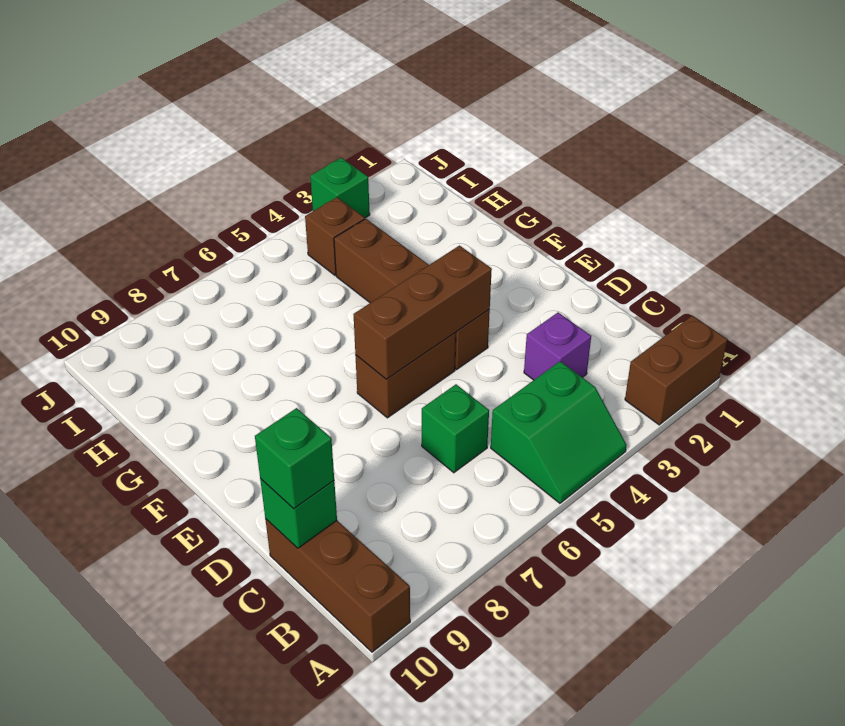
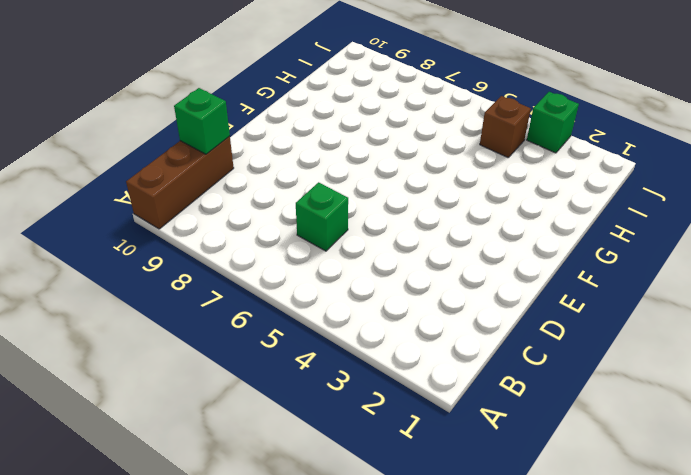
none -> brown brick A1:A2 level 1
none -> green slope A4:B5 level 1 top B
none -> purple brick C3 level 1

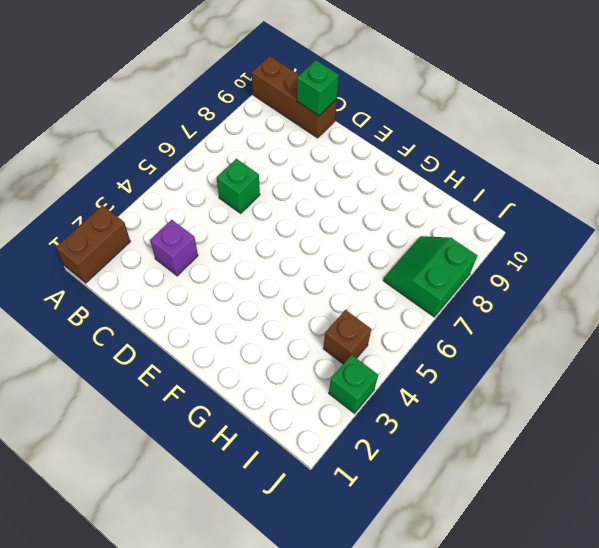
green slope I7:J8 level 1 top J -> green slope A4:B5 level 1 top B
none -> brown brick E4:H4 level 1
none -> brown brick E5:E6 level 1
none -> brown brick E4:E6 level 2

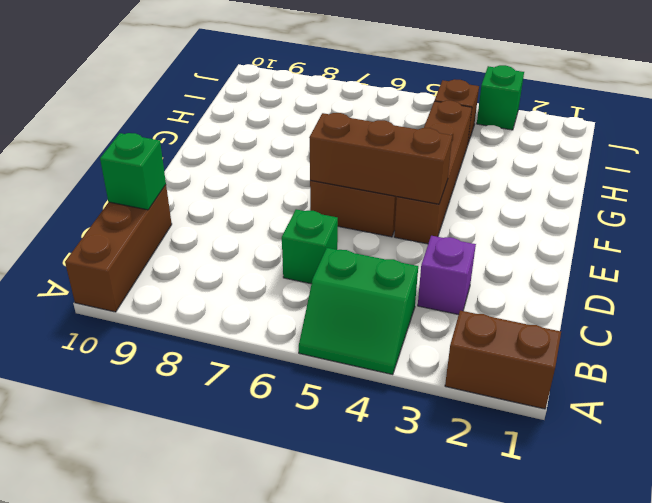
none -> green brick C10 level 3

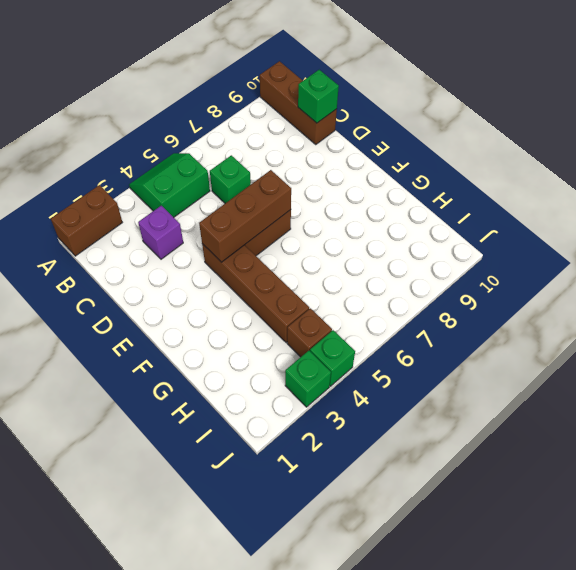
green brick J4 level 1 -> green brick C10 level 3

